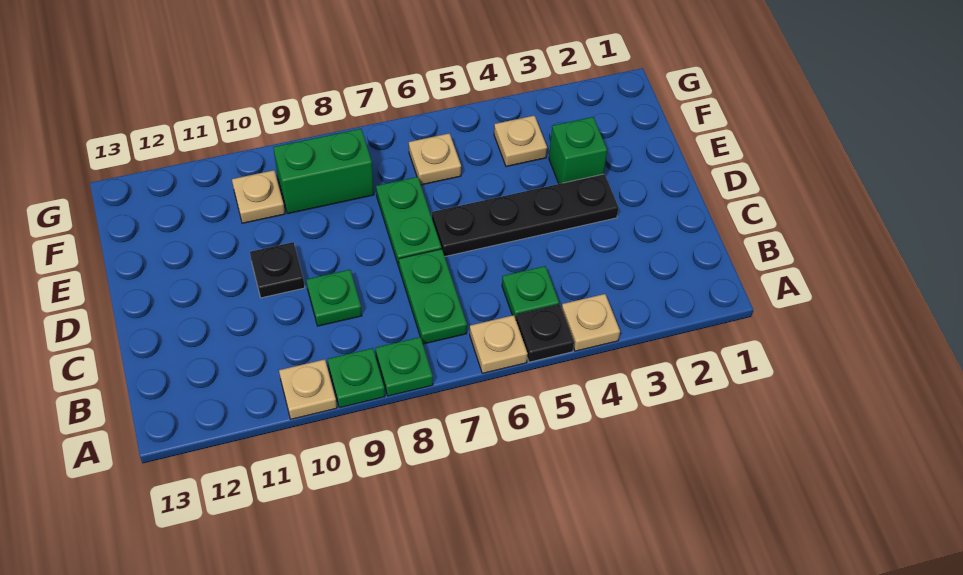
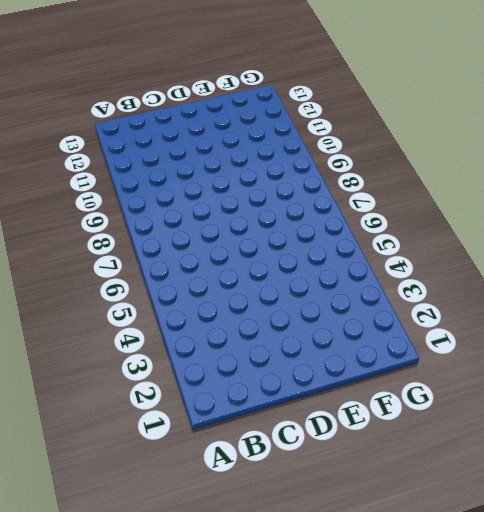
none -> tan plate A4 level 1
none -> black plate A5 level 1
none -> tan plate A6 level 1

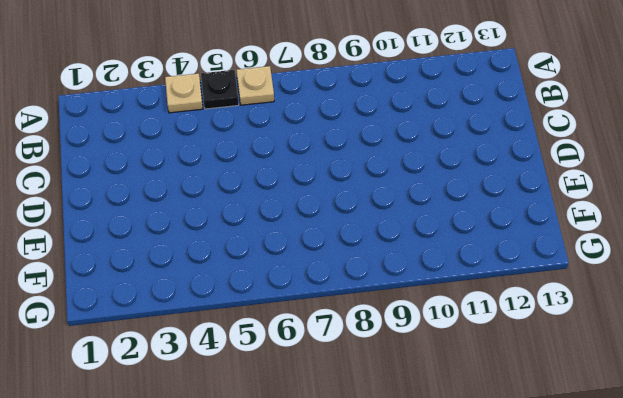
none -> green plate A8 level 1
none -> green plate A9 level 1
none -> tan plate A10 level 1

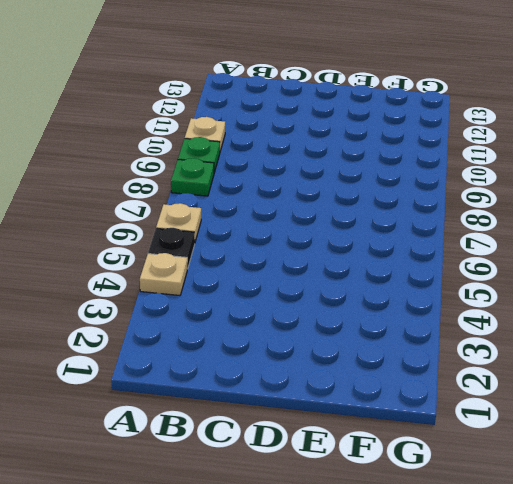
none -> green plate B5 level 1
none -> green plate B7:C7 level 1
none -> green plate C9 level 1

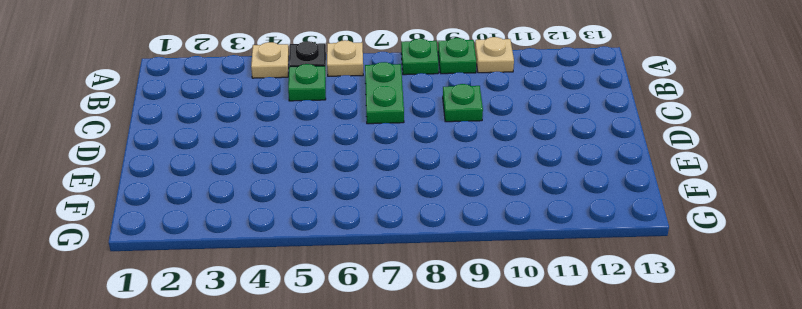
none -> black plate D3:D6 level 1
none -> green plate D7:E7 level 1
none -> black plate D10 level 1

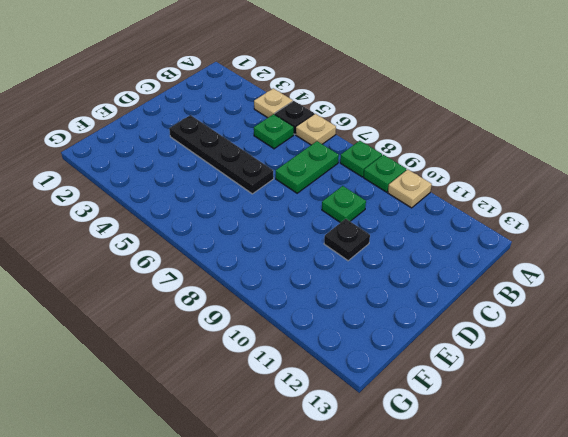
none -> green plate D7:E7 level 1
none -> green brick E3 level 1
none -> tan plate F4 level 1

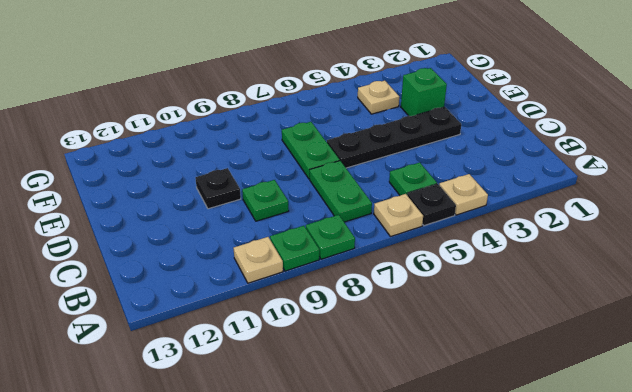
none -> tan plate F6 level 1
none -> green brick F8:F9 level 1
none -> tan plate F10 level 1

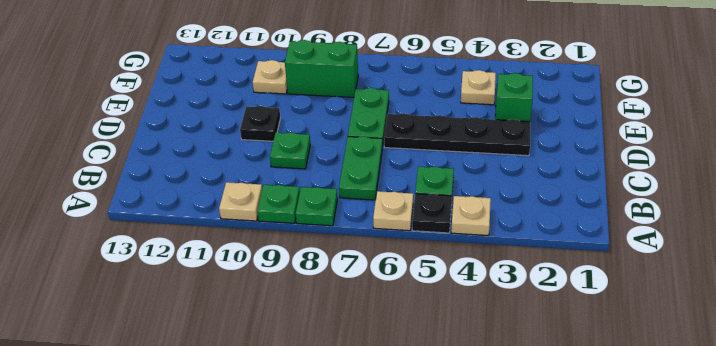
none -> tan plate F6 level 1

